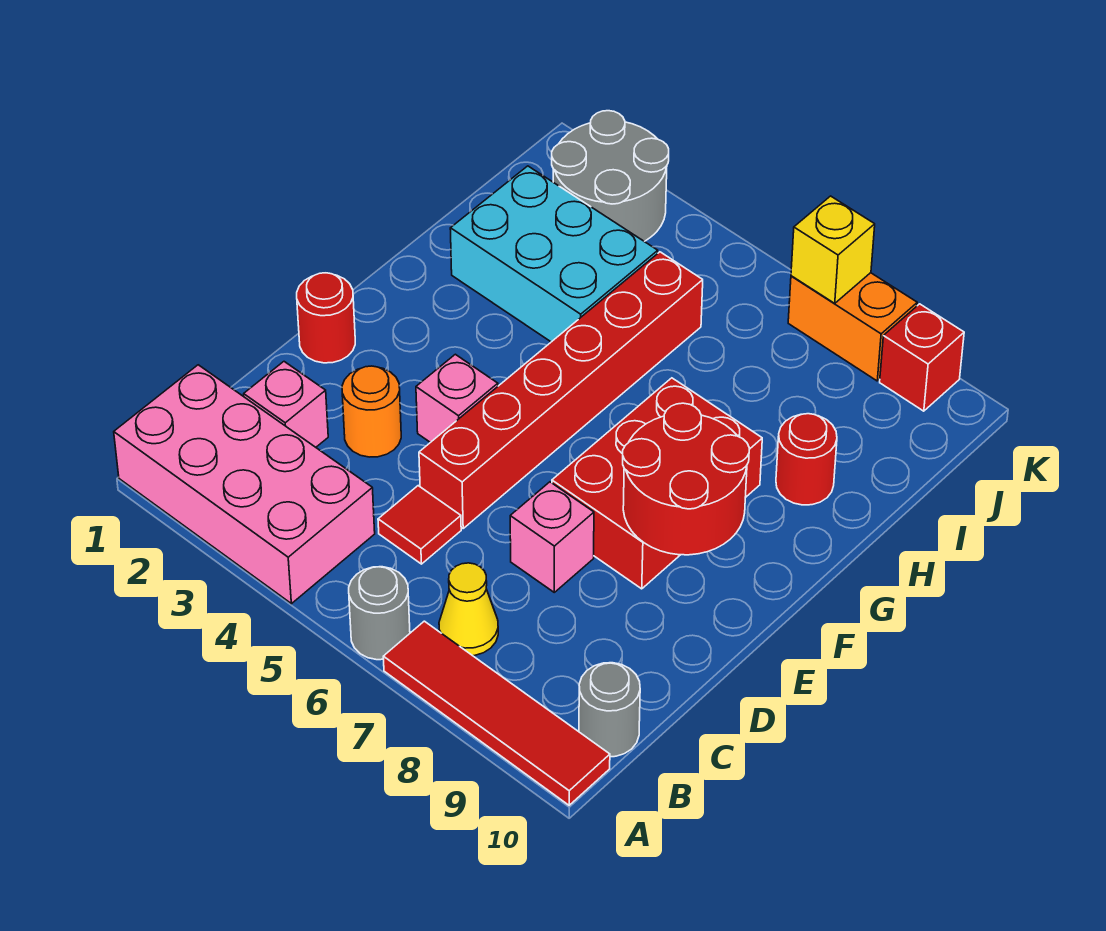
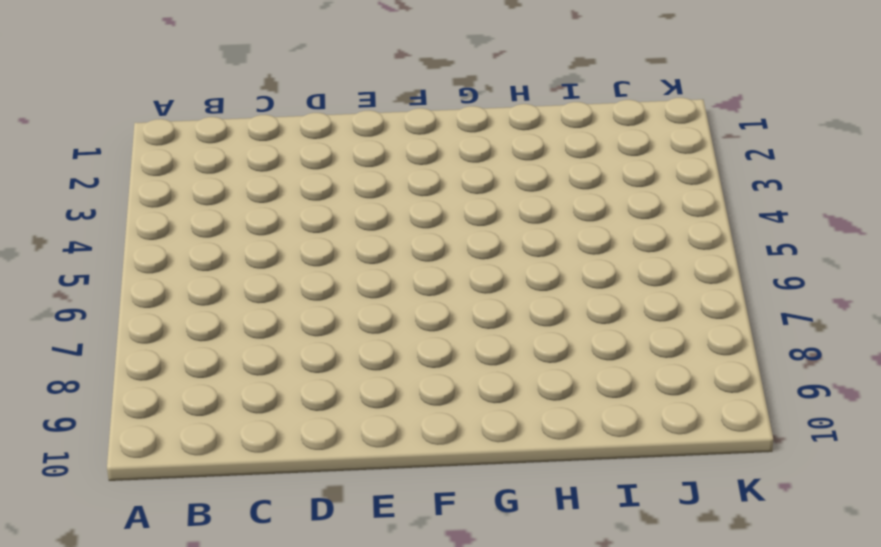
none -> pink brick A1:B4 level 1
none -> grey round brick A6 level 1
none -> red tile A7:A10 level 1

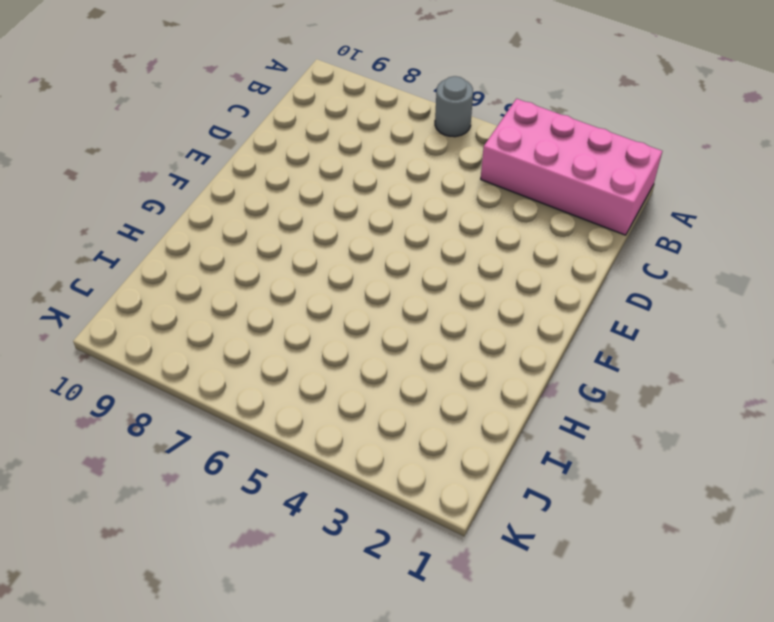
none -> red tile A7:A10 level 1
none -> yellow cone B7 level 1
none -> grey round brick B10 level 1

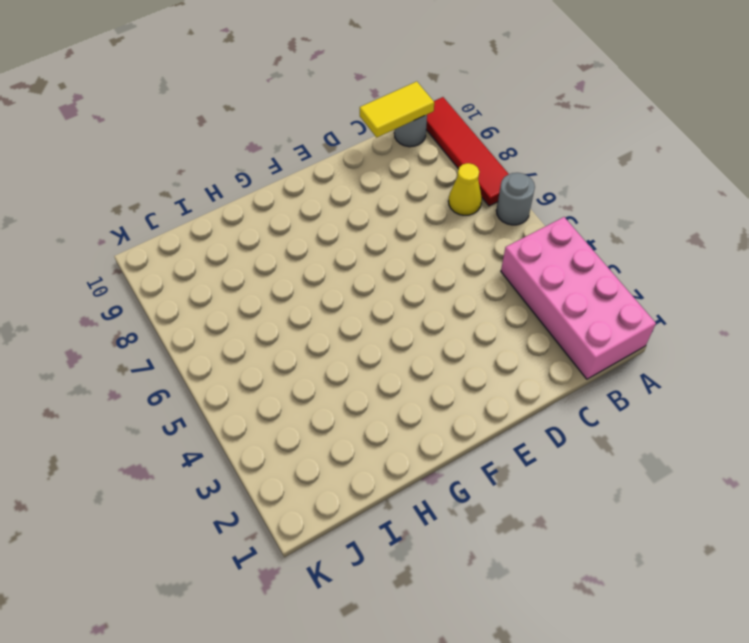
yellow tile B10:C10 level 2 -> none
none -> pink brick C2 level 1
none -> red tile C5 level 1
none -> orange round brick D3 level 1

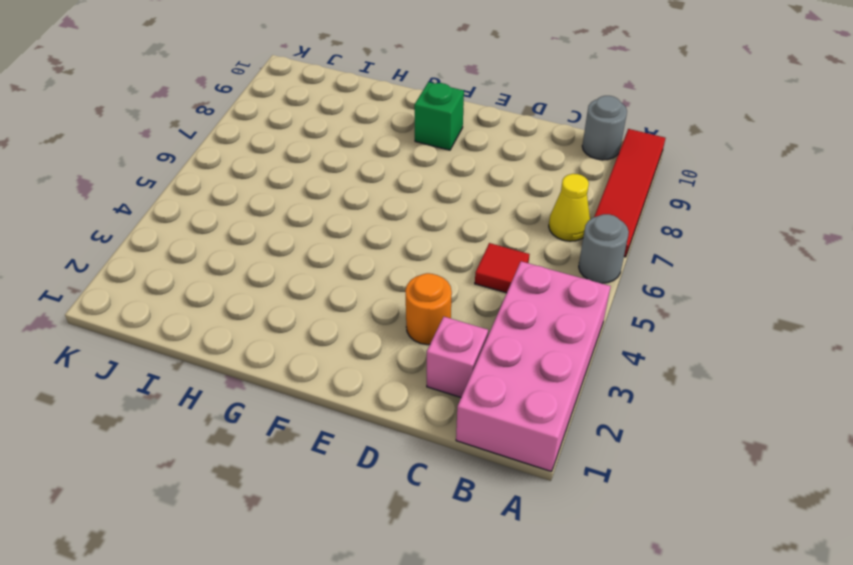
green brick F9 level 1 -> none
none -> red brick D5:I5 level 1
none -> pink brick D7 level 1
none -> red round brick E1 level 1

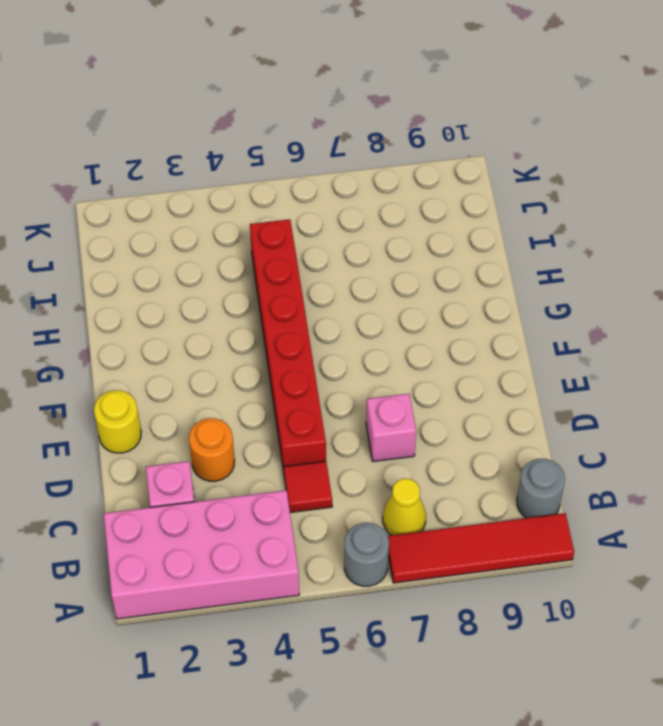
yellow round brick E1 level 1 -> red round brick E1 level 1
none -> pink brick E4 level 1
none -> red brick E7:G8 level 1
none -> cyan brick H2:I4 level 1

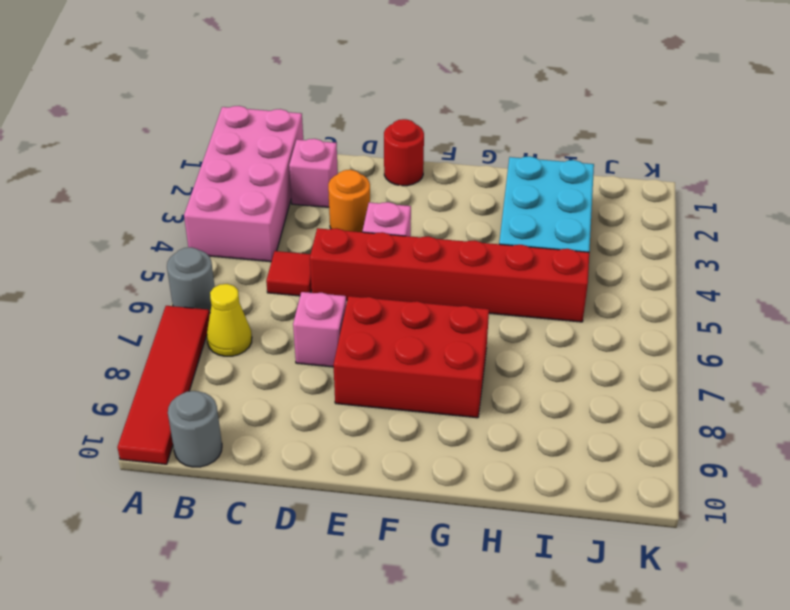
none -> red round brick H9 level 1
none -> grey round brick J2:K3 level 1
none -> orange brick K7:K8 level 1

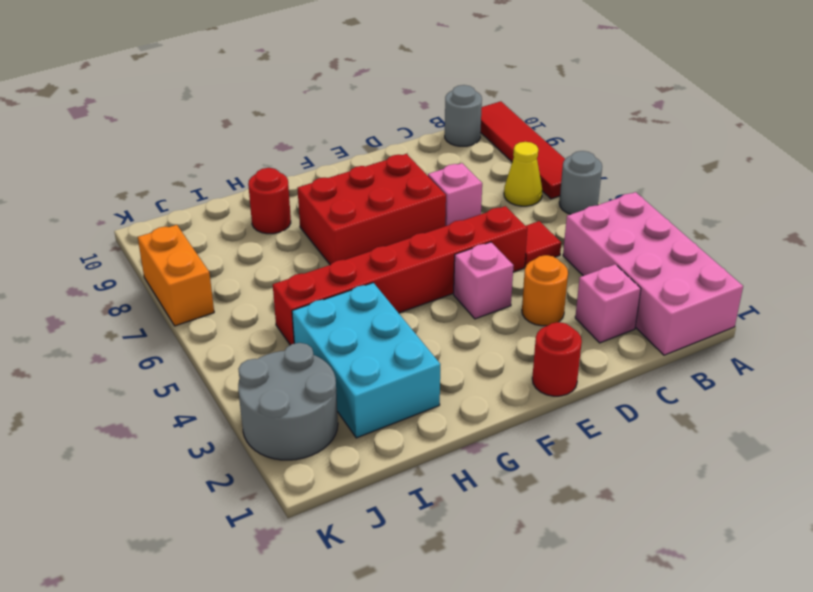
none -> red brick K9 level 1
none -> red round brick E8:F9 level 2
none -> yellow brick K7 level 2

